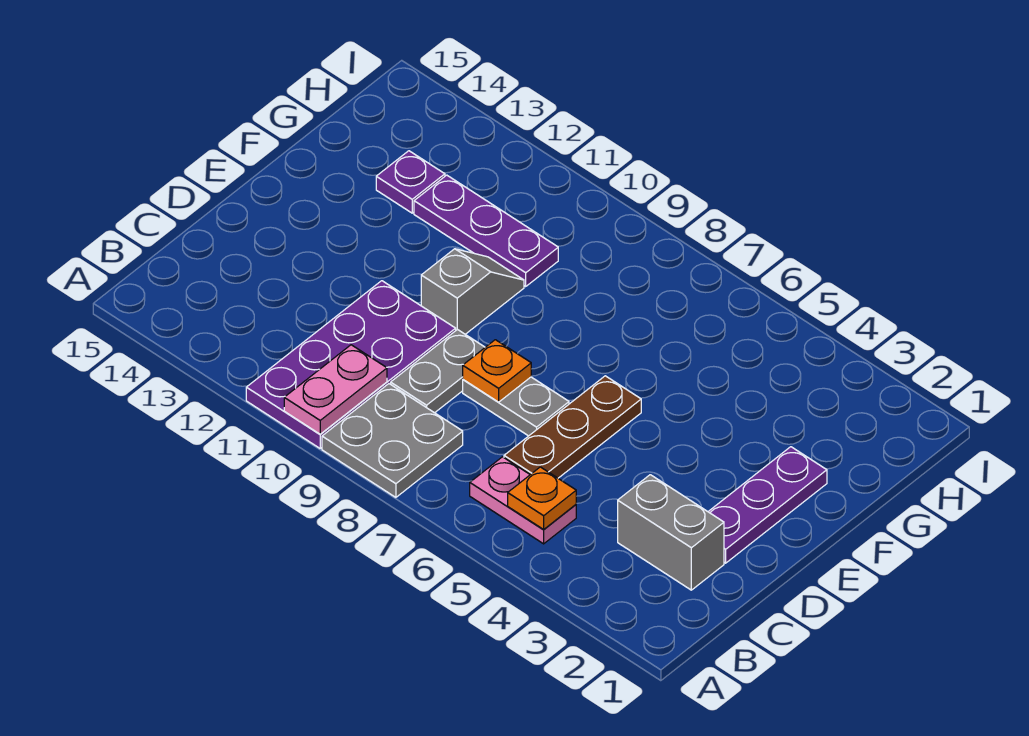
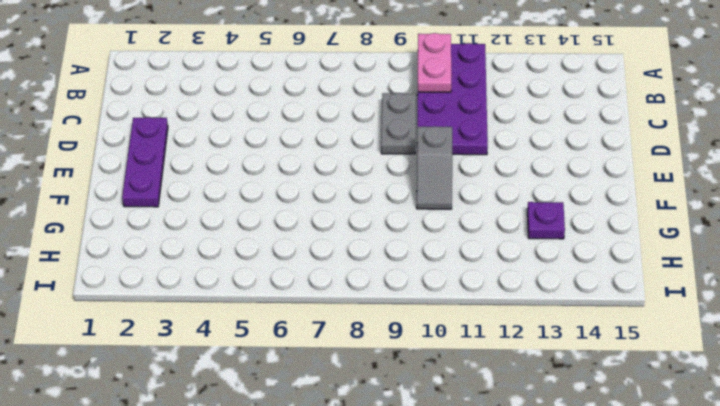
none -> grey plate A8:B9 level 1
none -> pink plate B5:B6 level 1
none -> grey brick C2:C3 level 1

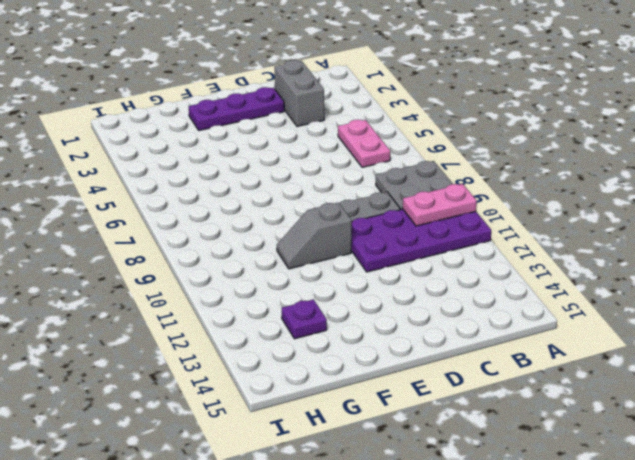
none -> brown plate C6:E6 level 1
none -> grey plate D7:D8 level 1
none -> purple plate G10:G12 level 1

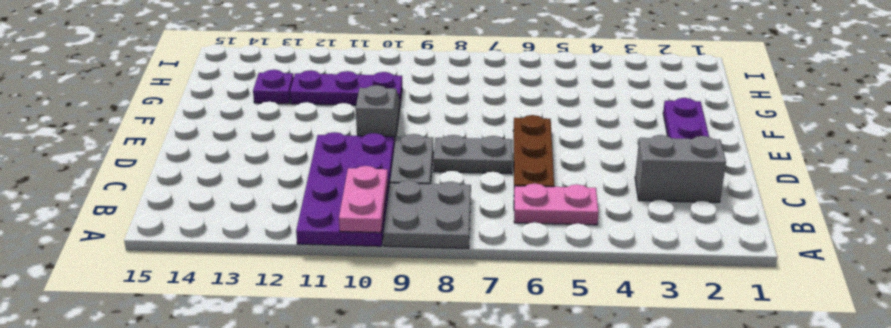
none -> orange plate B5 level 2
none -> orange plate D8 level 2

